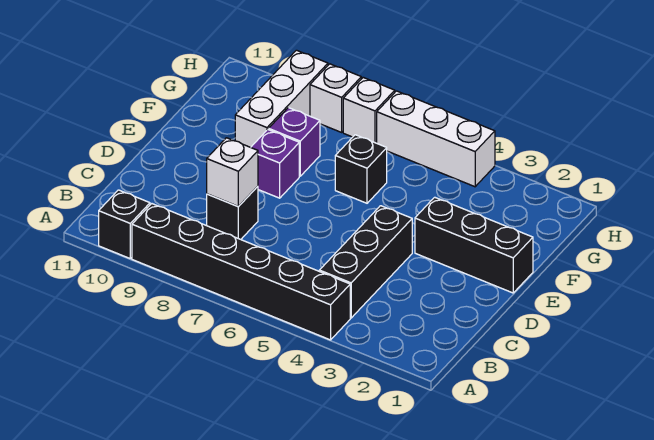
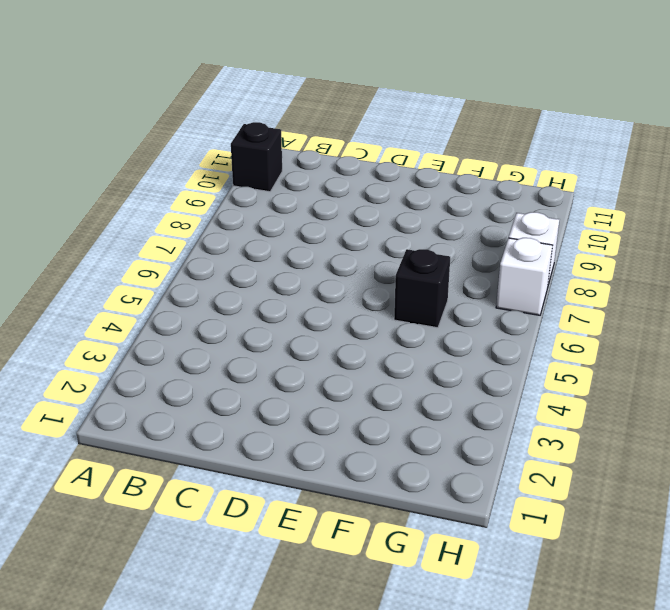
none -> black brick A4:A9 level 1
none -> black brick B4:D4 level 1
none -> black brick C8 level 1

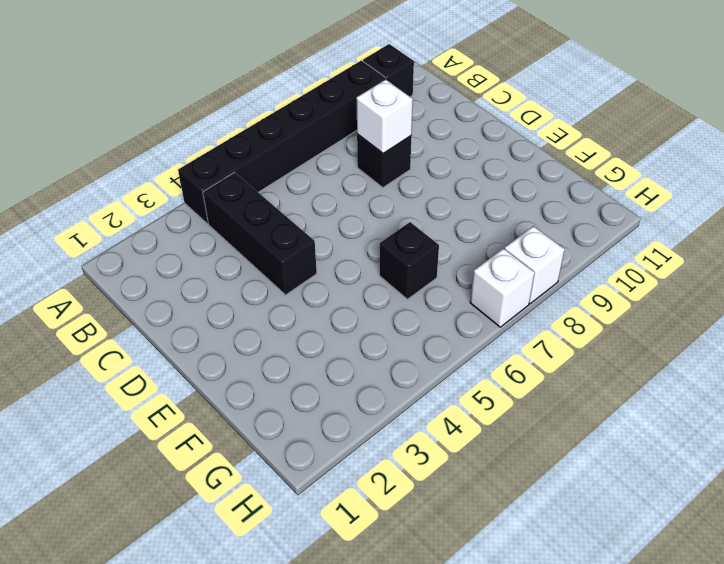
none -> black brick E1:E3 level 1
none -> purple brick E8 level 1
none -> purple brick F8 level 1

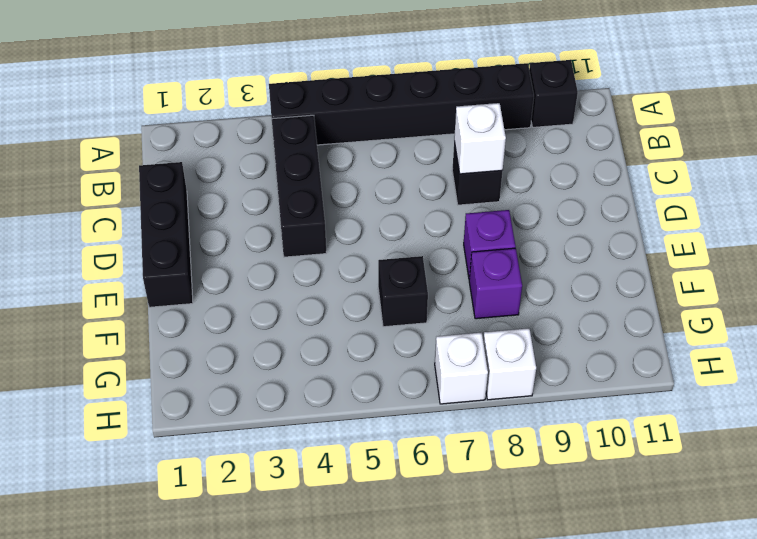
black brick C1:E1 level 1 -> black brick E1:E3 level 1
none -> white brick F9:H9 level 1
none -> white brick H4:H6 level 1

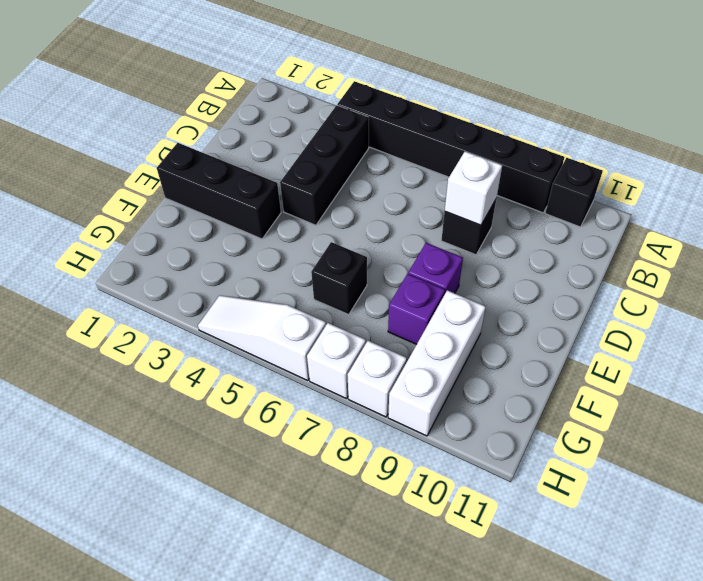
white slope H4:H6 level 1 top 6 -> white brick H4:H6 level 1

